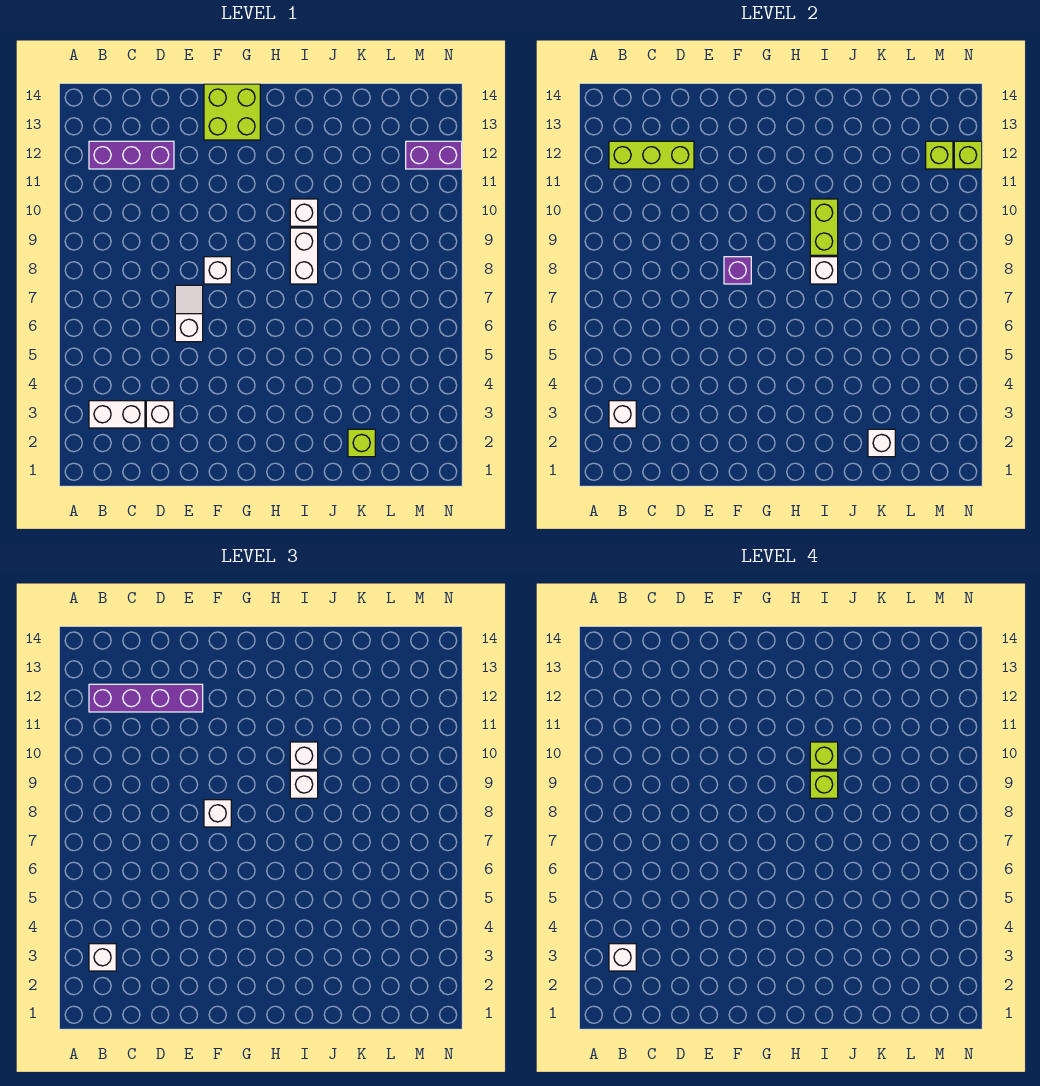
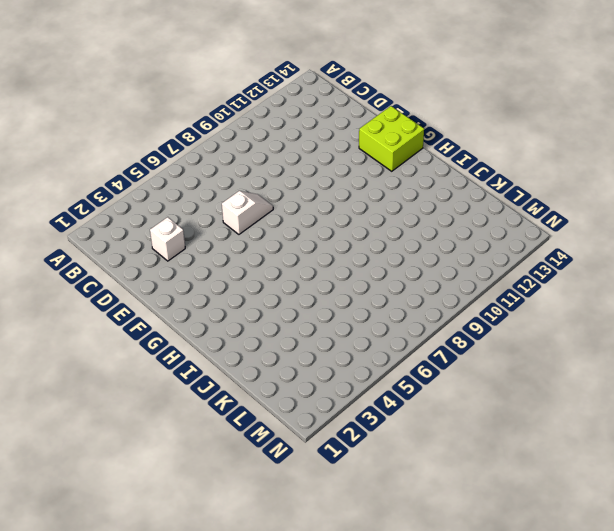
none -> white brick B3:C3 level 1
none -> purple brick B12:D12 level 1
none -> white brick F8 level 1

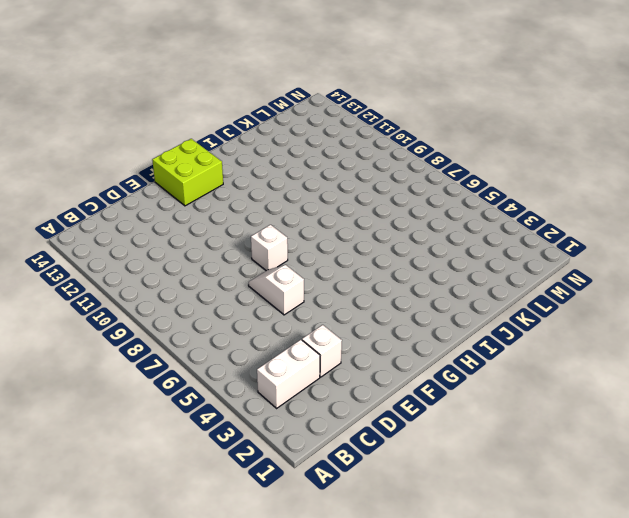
none -> purple brick B12:D12 level 1
none -> white brick I8:I9 level 1
none -> white brick I10 level 1

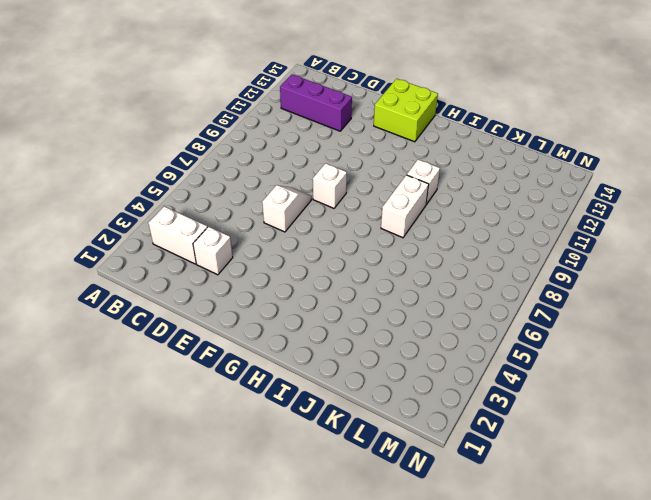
none -> lime brick K2 level 1
none -> purple brick M12:N12 level 1
none -> white brick B3 level 2

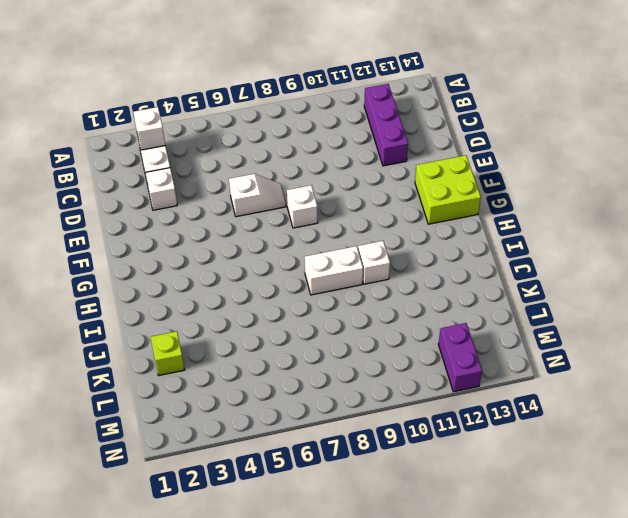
none -> lime brick B12:D12 level 2
none -> purple brick F8 level 2
none -> white brick I8 level 2

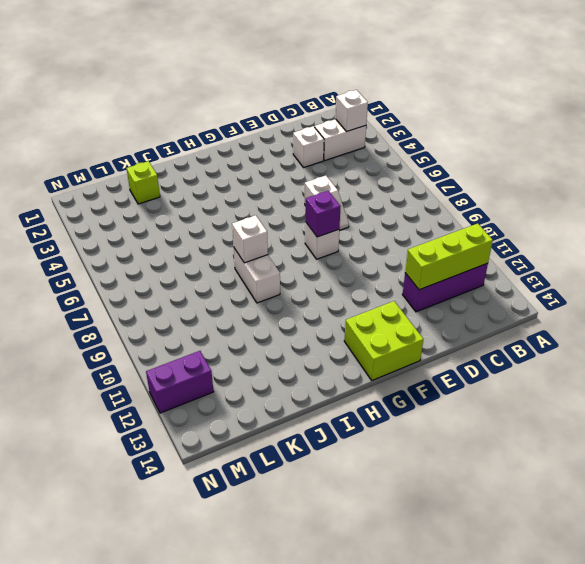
none -> white brick I10 level 1
none -> lime brick I9:I10 level 2
none -> white brick K2 level 2

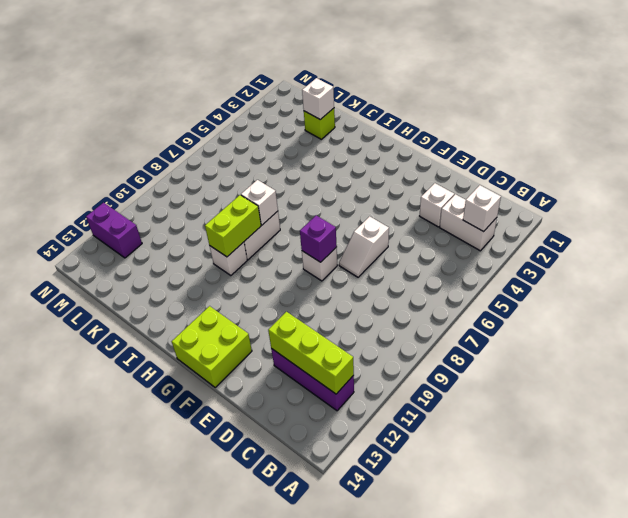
none -> lime brick M12 level 2
none -> lime brick N12 level 2
none -> white brick B3 level 3

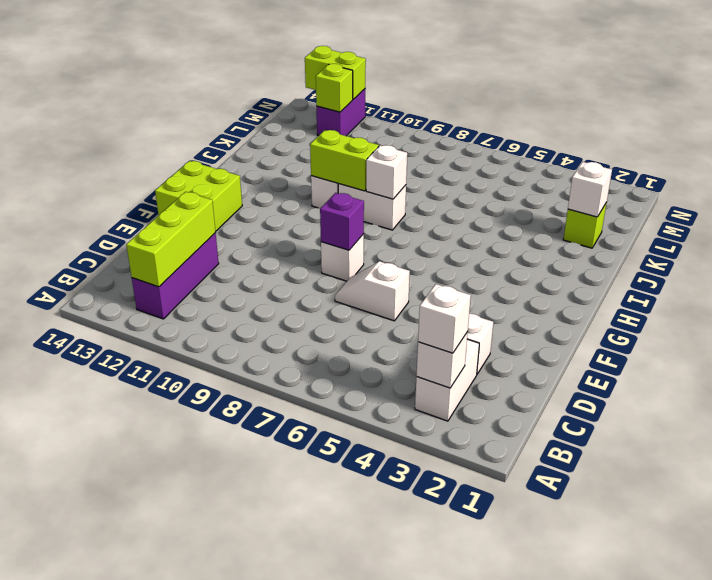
lime brick N12:N13 level 2 -> lime brick N12 level 2
none -> purple brick B12:E12 level 3
none -> white brick F8 level 3
none -> white brick I9 level 3

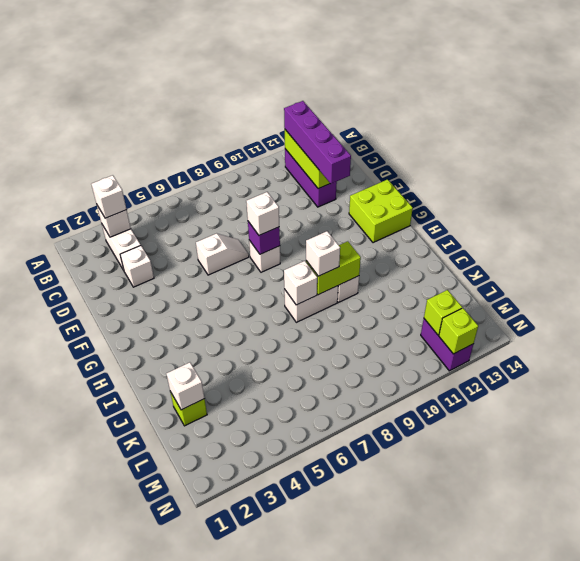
none -> white brick I10 level 3
none -> white brick B3 level 4
none -> lime brick I9 level 4

